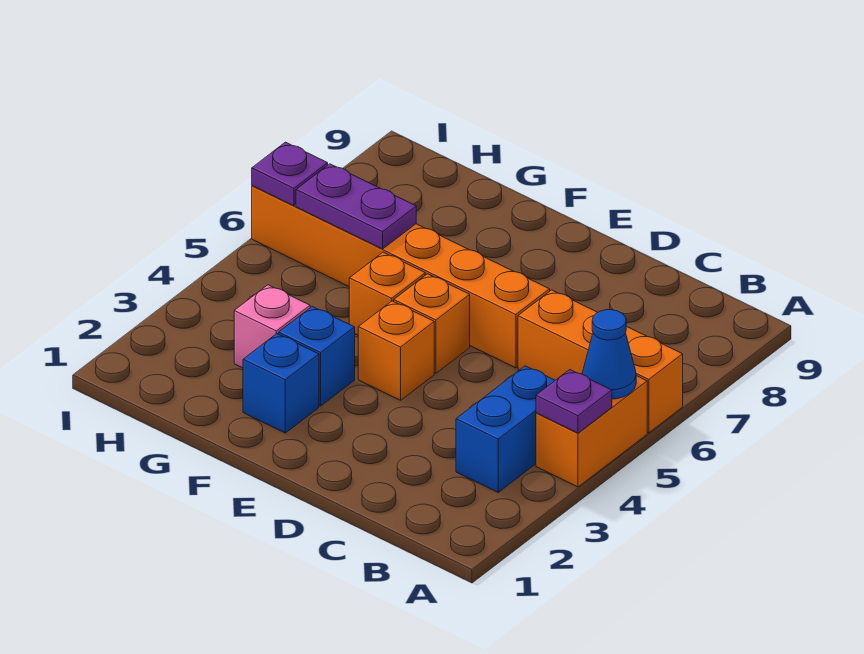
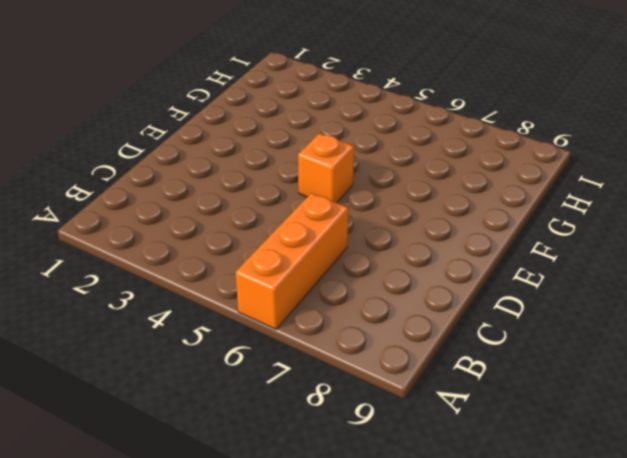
none -> orange brick A4:A5 level 1
none -> blue brick B3:B4 level 1
none -> orange brick D6:I6 level 1

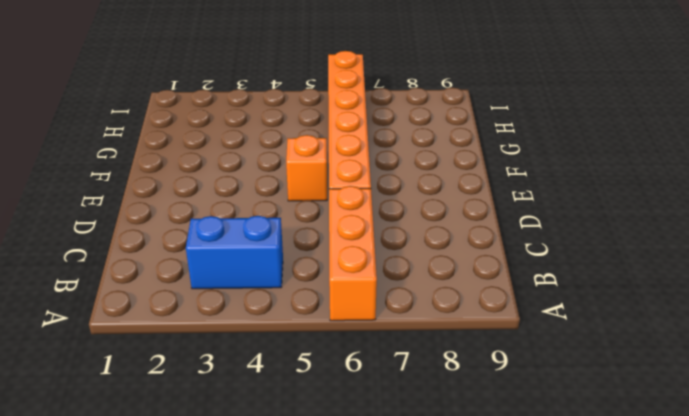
none -> orange brick A4:A5 level 1
none -> orange brick E4 level 1
none -> blue brick F2 level 1

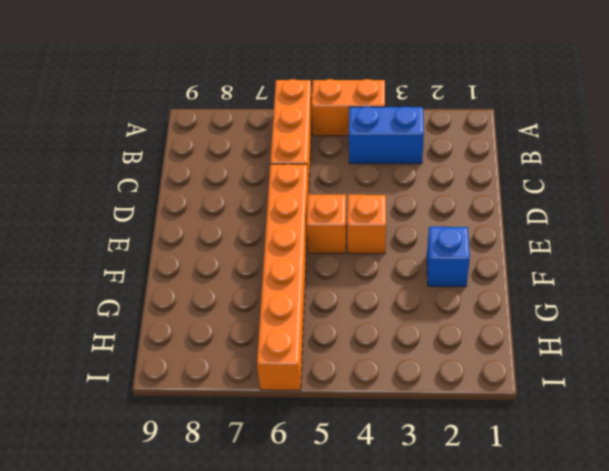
none -> blue brick F3 level 1
none -> orange brick F5 level 1
none -> pink brick G3 level 1

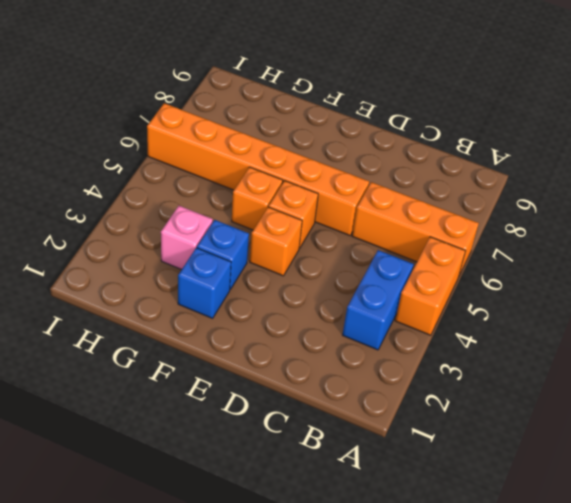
none -> purple plate A4 level 2
none -> blue cone A5 level 2
none -> purple plate G6:H6 level 2

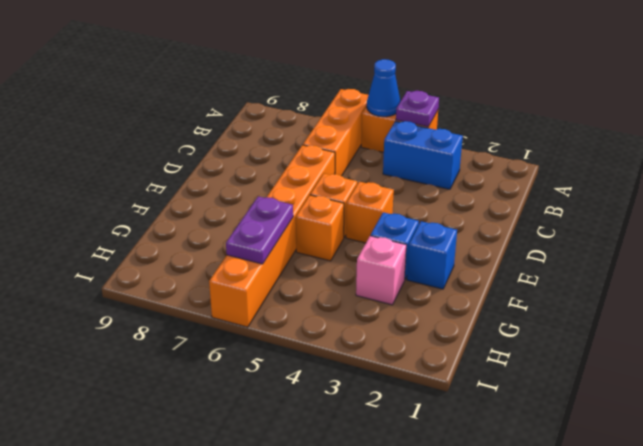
none -> purple plate I6 level 2

